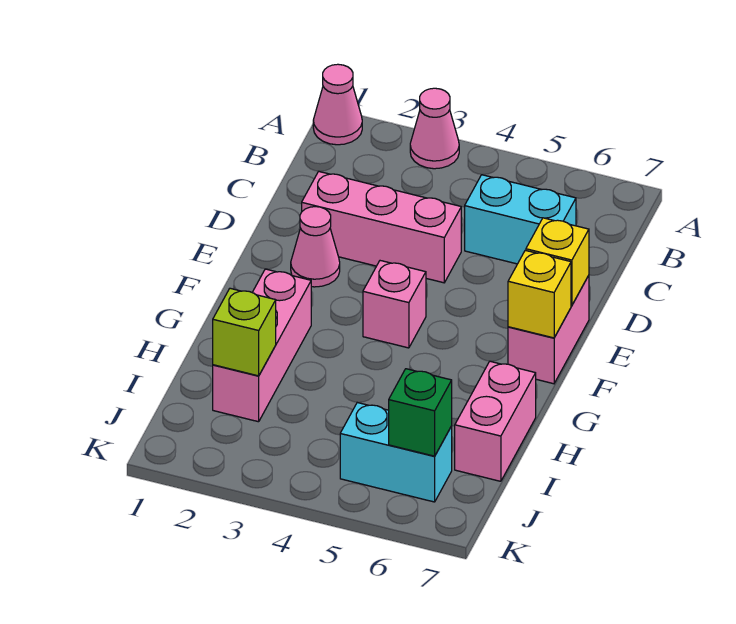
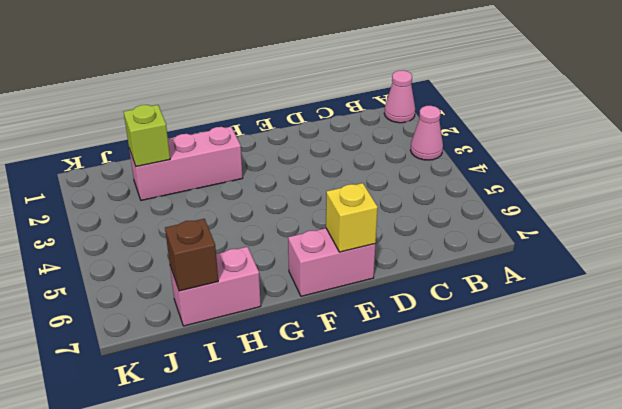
brown brick I7 level 2 -> none
none -> cyan brick C5:C6 level 1
none -> pink brick D2:D4 level 1
none -> pink cone E2 level 1

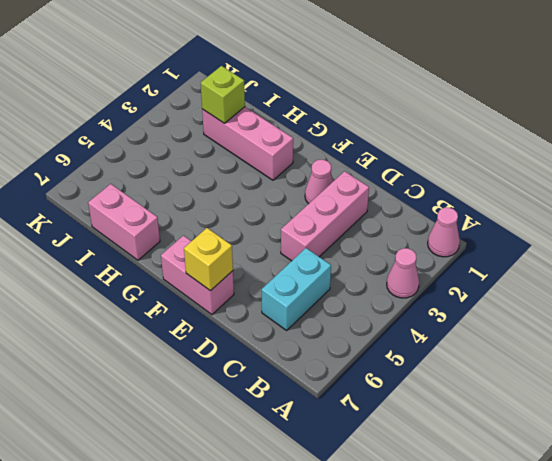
none -> pink brick F4 level 1
none -> cyan brick J5:J6 level 1
none -> yellow brick F7 level 2

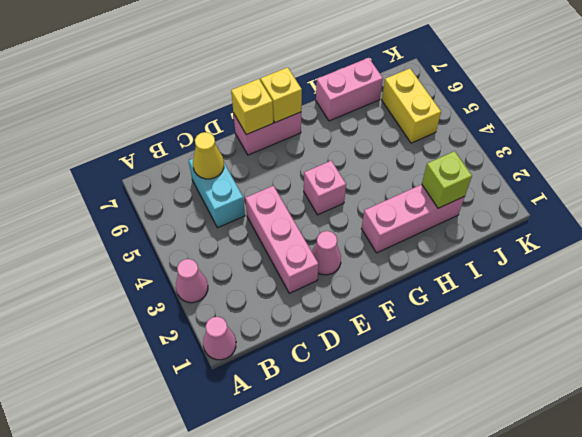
yellow cone C6 level 2 -> none
yellow brick J5:J6 level 1 -> cyan brick J5:J6 level 1
none -> green brick J6 level 2

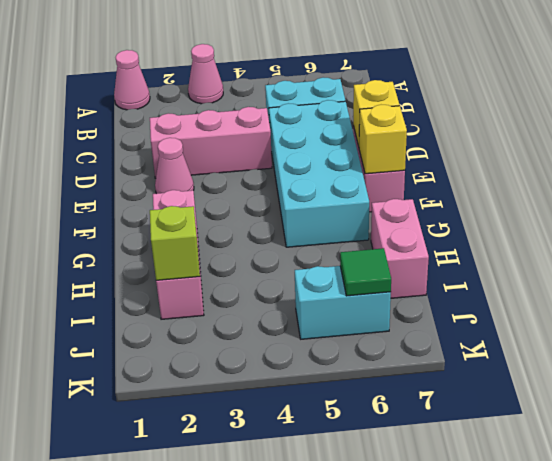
cyan brick D5:G6 level 1 -> none
green tile J6 level 2 -> green brick J6 level 2
none -> pink brick F4 level 1

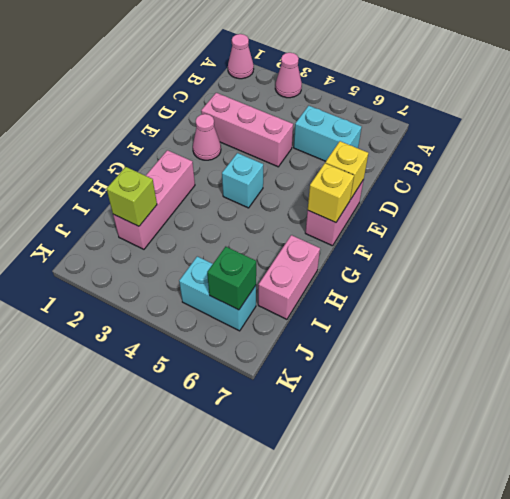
cyan brick F4 level 1 -> pink brick F4 level 1

